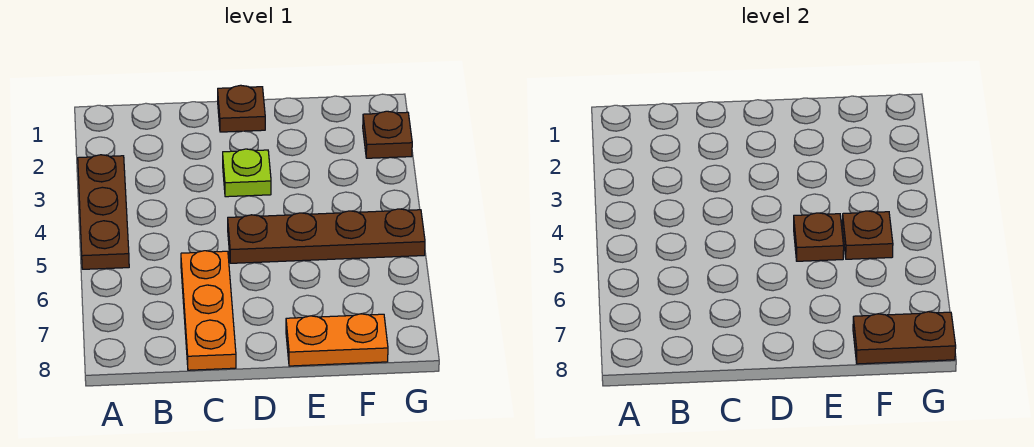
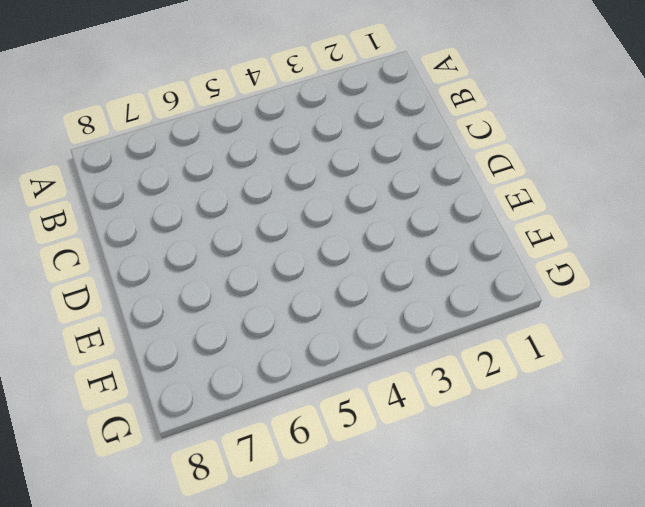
none -> brown plate A3:A5 level 1
none -> orange plate C6:C8 level 1

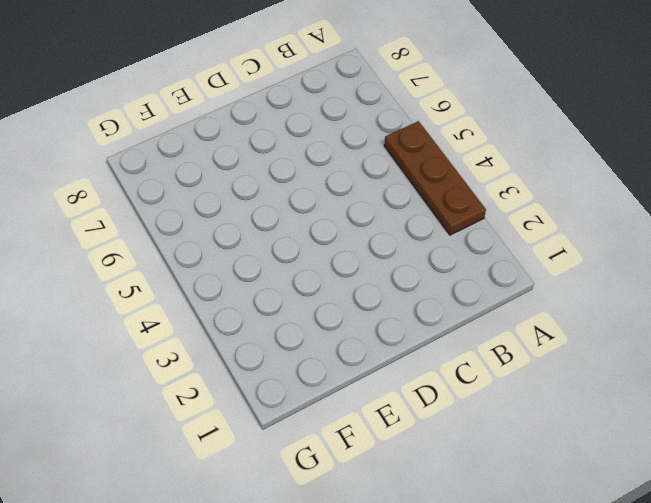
none -> orange plate C6:C8 level 1
none -> brown plate D1 level 1

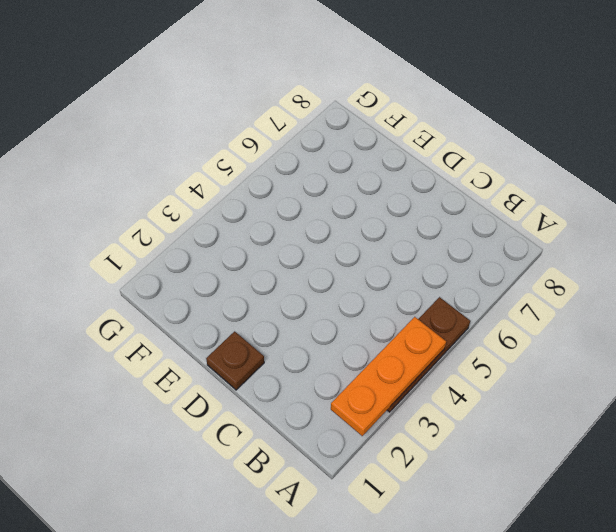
orange plate A2:A4 level 2 -> orange plate C6:C8 level 1
none -> lime plate D3 level 1
none -> brown plate D5:G5 level 1

